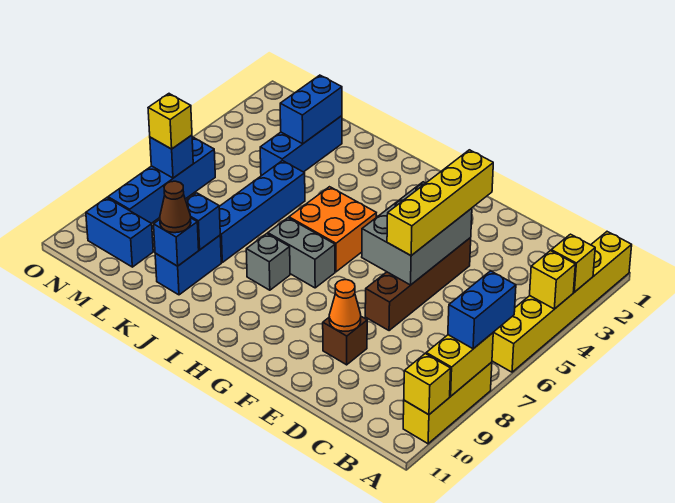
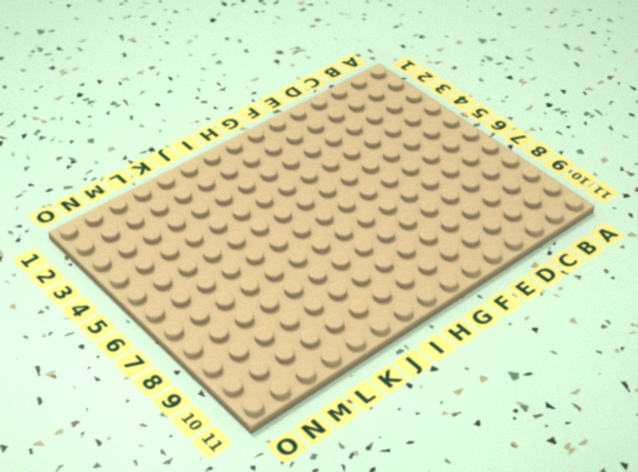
none -> yellow brick A1:A6 level 1
none -> yellow brick A8:A10 level 1
none -> brown brick E4:E7 level 1

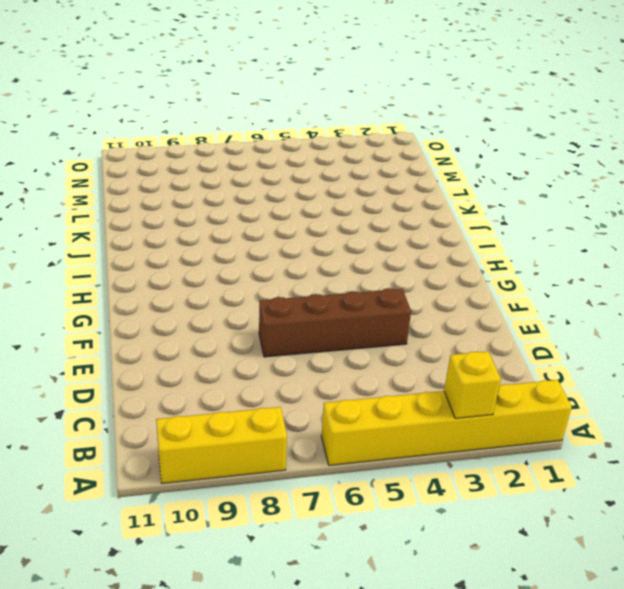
none -> brown brick E9 level 1
none -> orange brick H5:I6 level 1
none -> grey brick H7:I7 level 1

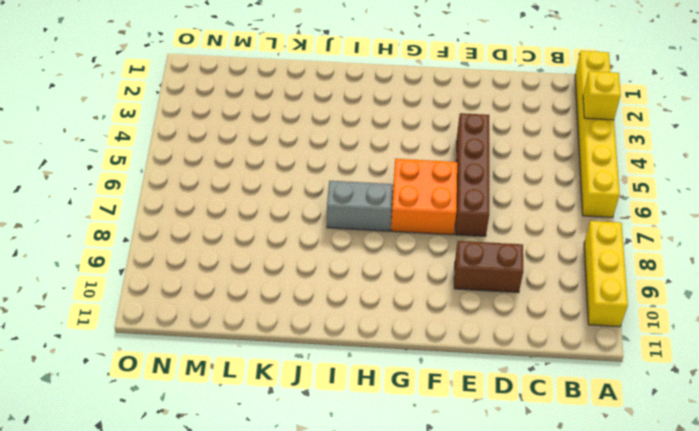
brown brick D9:E9 level 1 -> brown brick E9 level 1
orange brick F6:G7 level 1 -> orange brick H5:I6 level 1
none -> grey brick I8 level 1
none -> blue brick K5:K8 level 1
none -> blue brick K9:K10 level 1

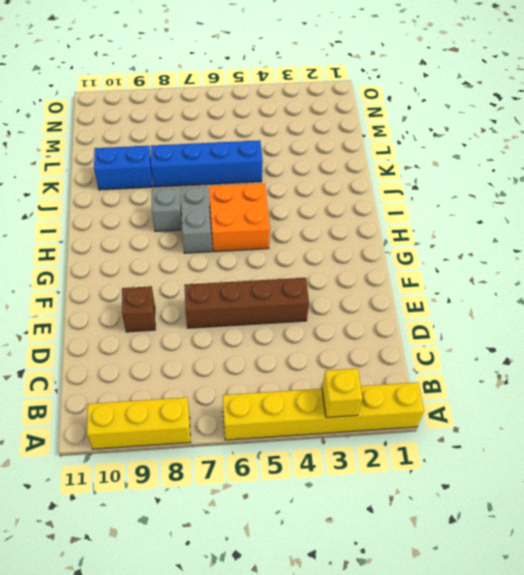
none -> blue brick L2:L4 level 1
none -> blue brick M10:N10 level 1
none -> blue brick N6:N9 level 1

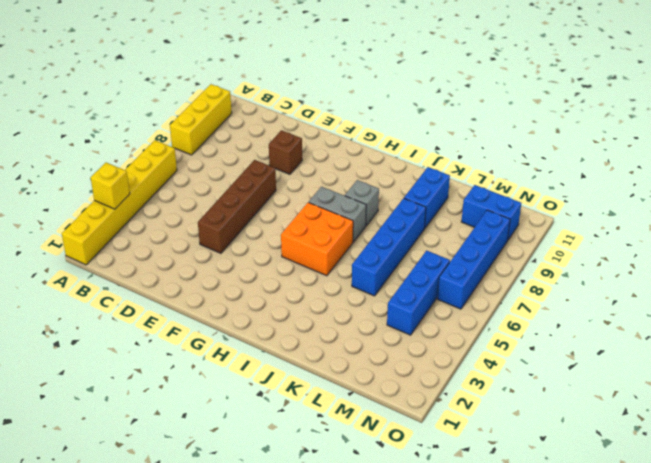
blue brick M4:M6 level 1 -> blue brick L2:L4 level 1
none -> yellow brick A4 level 2
none -> yellow brick A8:A9 level 2
none -> yellow brick A10 level 2

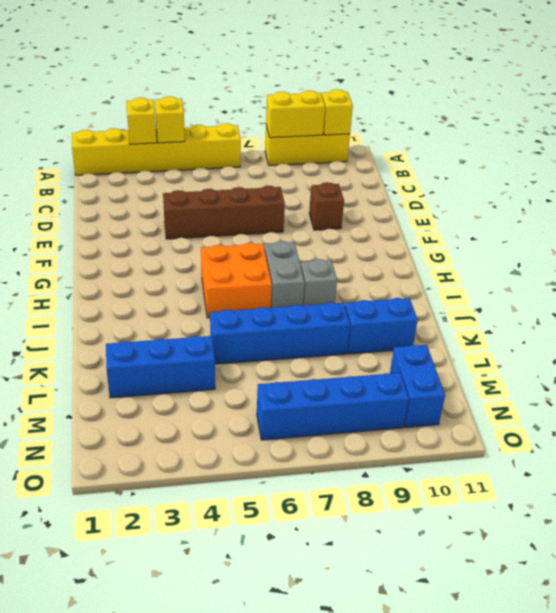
none -> grey brick E4:F6 level 2
none -> orange cone E9 level 2
none -> blue brick K9 level 2

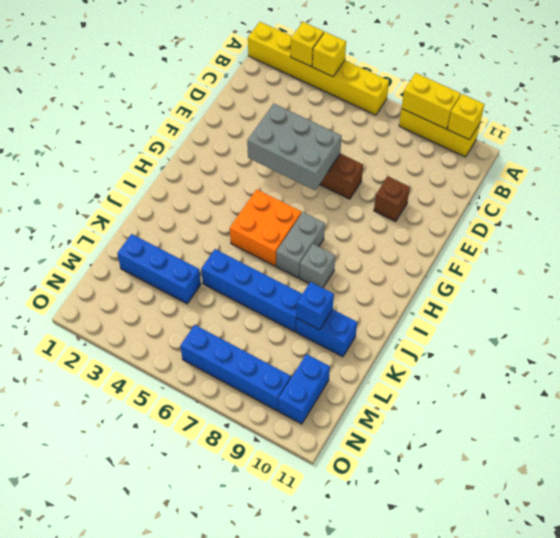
none -> orange cone E9 level 2
none -> blue brick K10 level 2
none -> blue brick L2:L3 level 2

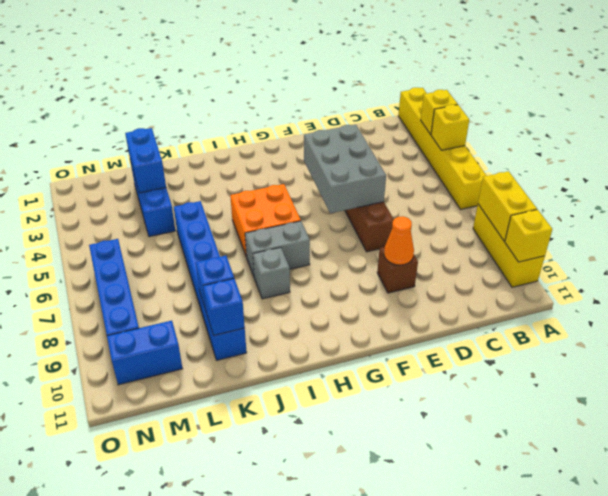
none -> blue brick N7 level 2
none -> blue brick A7:A8 level 3
none -> yellow brick E3:E6 level 3

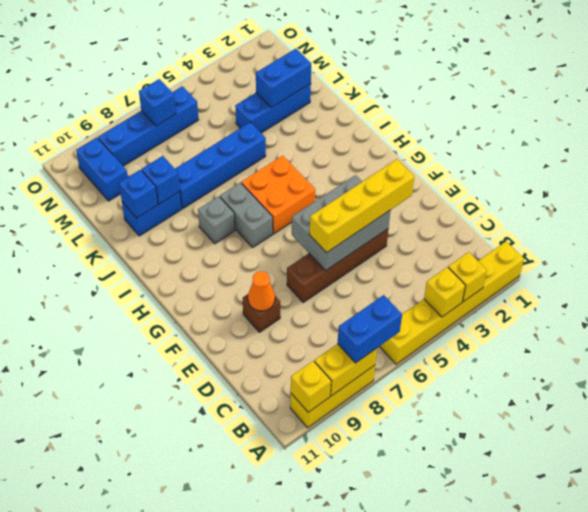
none -> brown cone K10 level 3
none -> yellow brick N7 level 3

